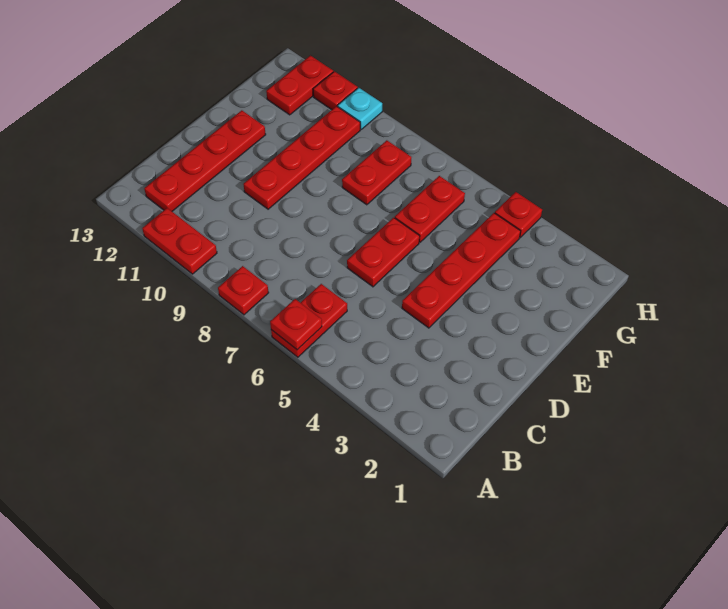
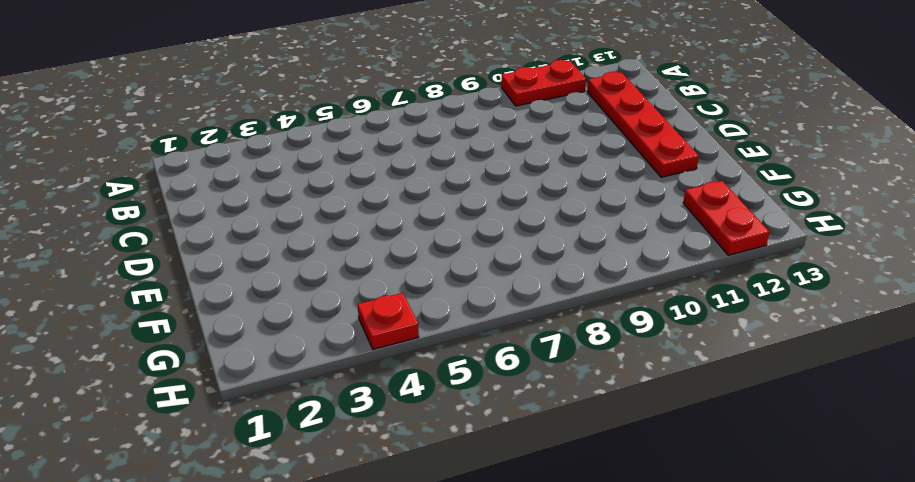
none -> red plate A6:B6 level 1
none -> red plate A8 level 1
none -> red plate D4:G4 level 1

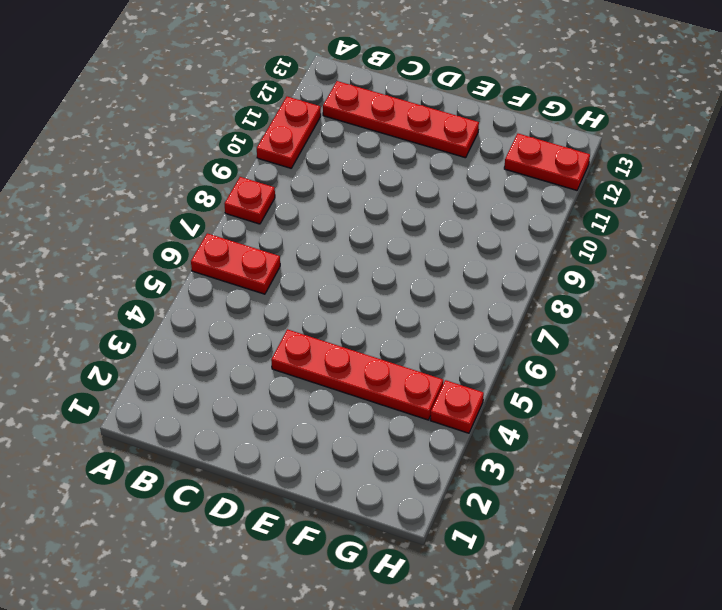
none -> red plate D6:E6 level 1
none -> red plate D10:G10 level 1
none -> red plate F6:G6 level 1

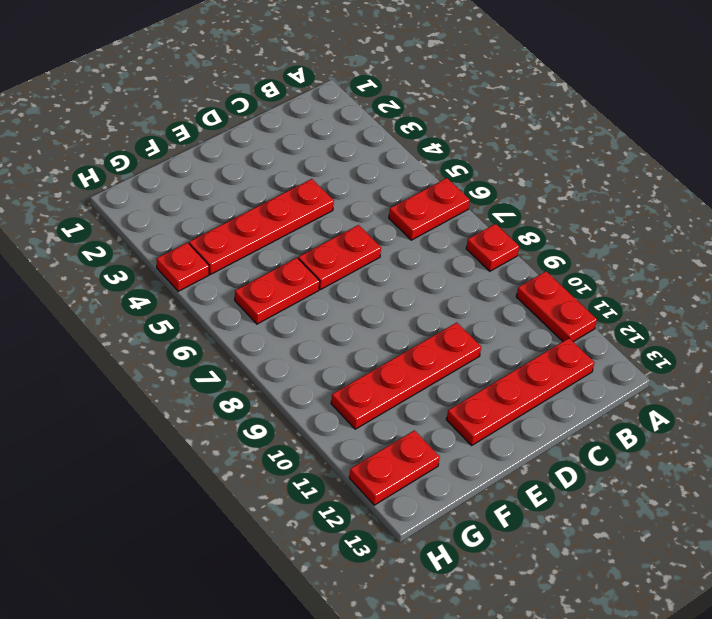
none -> red plate F8:G8 level 1
none -> cyan plate H10 level 1
none -> red plate H11 level 1

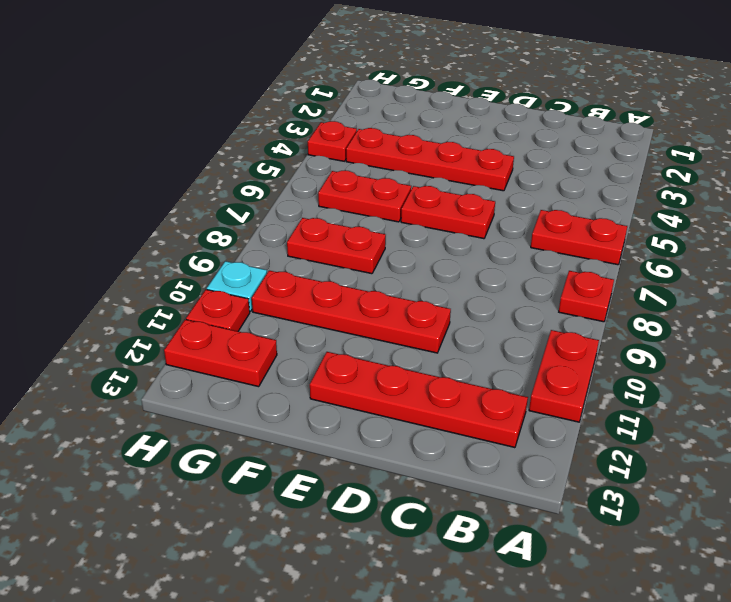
none -> red plate A6 level 2

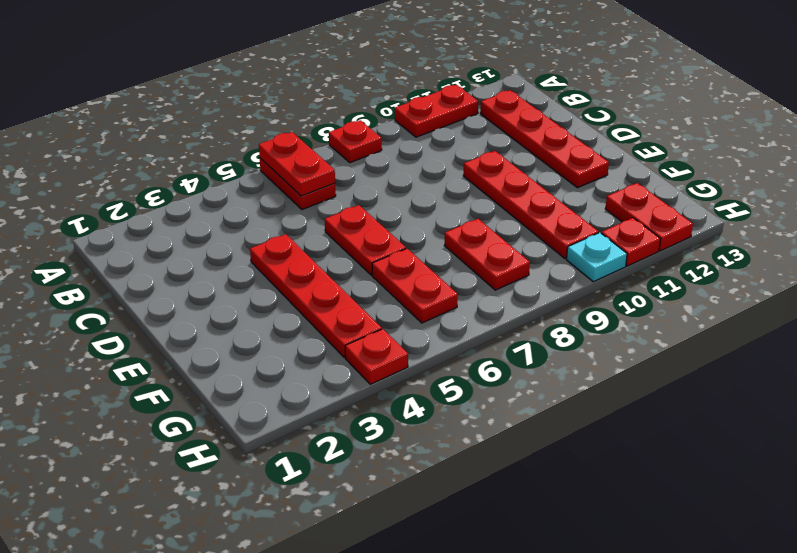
red plate A6:B6 level 2 -> red plate A6 level 2

